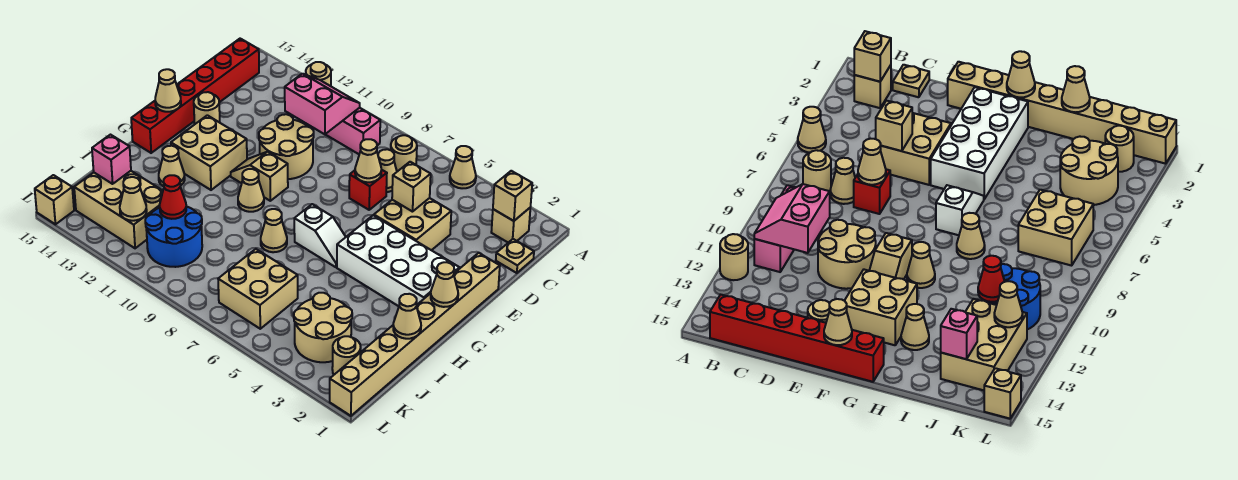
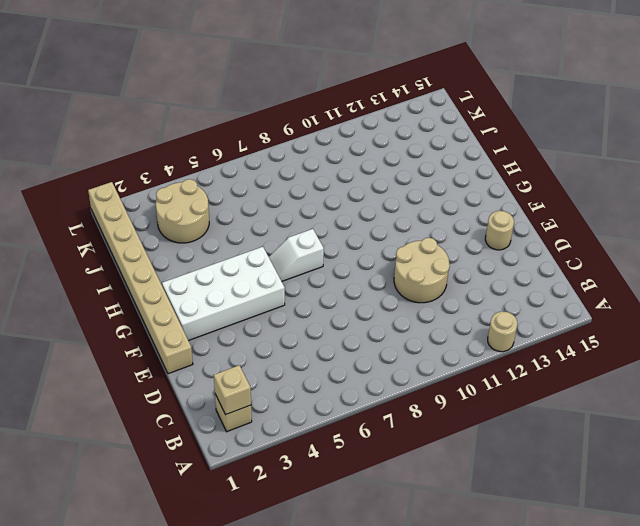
none -> tan cone A5 level 1
none -> tan round brick B7 level 1
none -> pink brick B9:B11 level 1
none -> red brick B15:G15 level 1

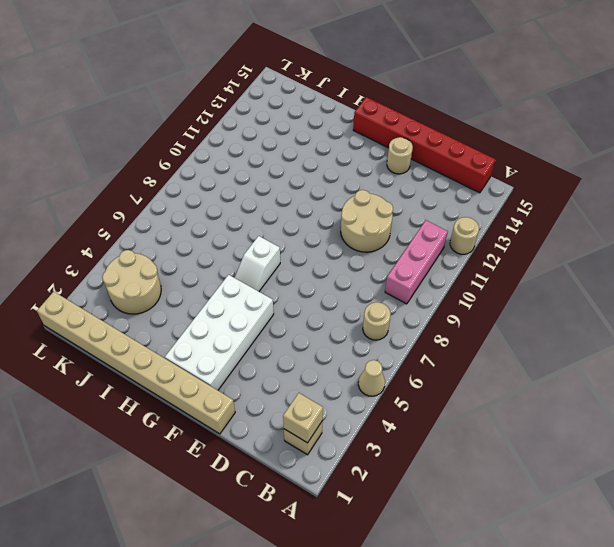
none -> tan plate C1 level 1
none -> tan cone C7 level 1
none -> tan brick D4:E5 level 1
none -> red brick D7 level 1

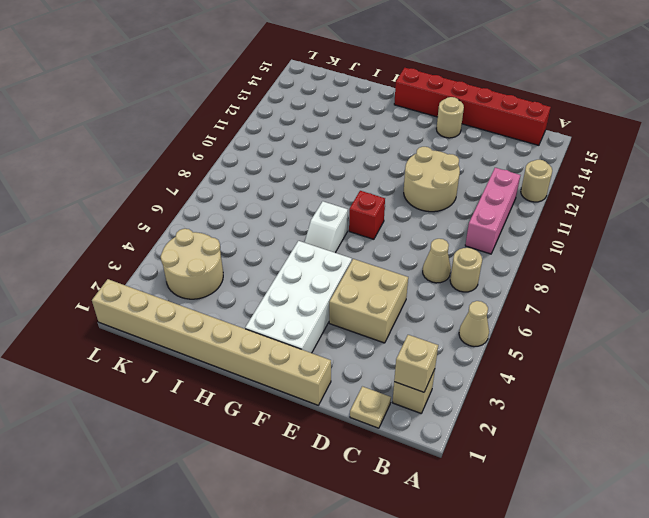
red brick F8 level 1 -> red brick D7 level 1
none -> tan slope F10:F11 level 1 top 10
none -> tan brick F12:G13 level 1
none -> tan cone G10 level 1
none -> tan cone H8 level 1

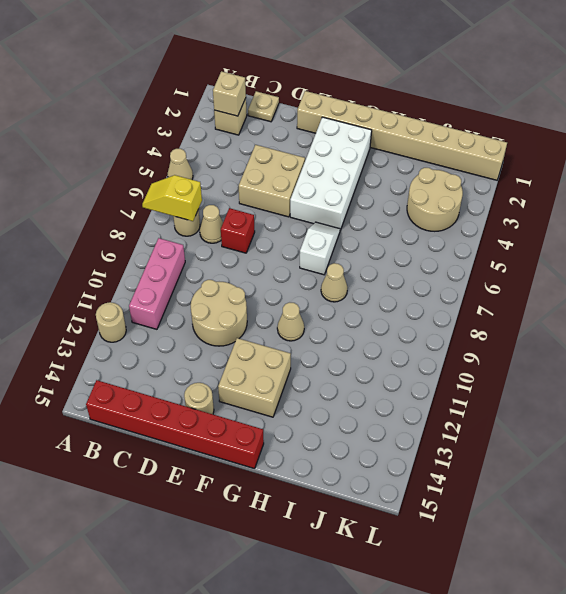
yellow slope A7:B7 level 2 top B -> none
none -> tan slope F10:F11 level 1 top 10
none -> tan cone H13 level 1
none -> tan brick J6:K7 level 1
none -> blue round brick J10:K11 level 1

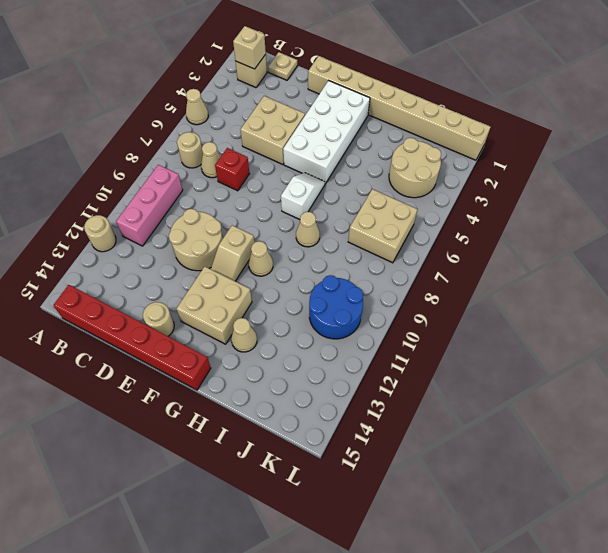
none -> tan brick J12:K14 level 1
none -> tan round brick K2 level 1
none -> tan brick L15 level 1
none -> pink slope B10:C11 level 2 top C

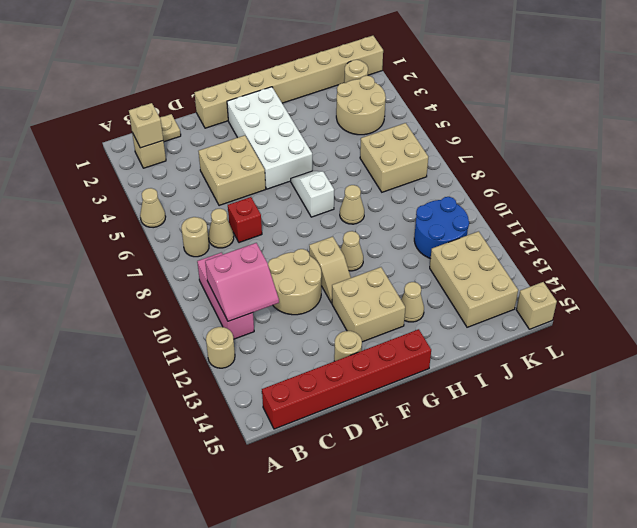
pink slope B10:C11 level 2 top 10 -> pink slope B10:C11 level 2 top C
none -> tan brick D5 level 2
none -> tan cone D7 level 2
none -> tan cone F15 level 2
none -> tan cone G1 level 2

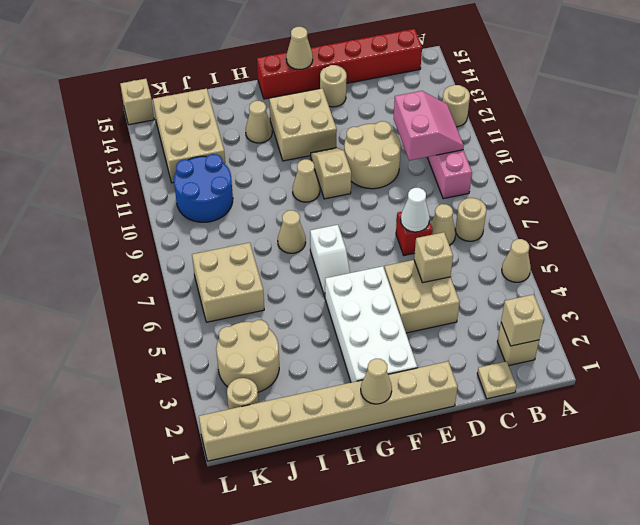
white cone D7 level 2 -> tan cone D7 level 2
none -> tan cone I1 level 2
none -> red cone J11 level 2
none -> pink brick J14 level 2
none -> tan cone K12 level 2

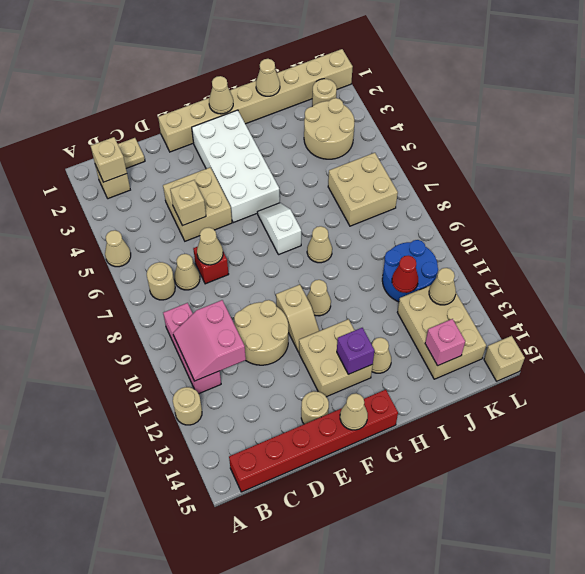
purple brick G13 level 2 -> none

